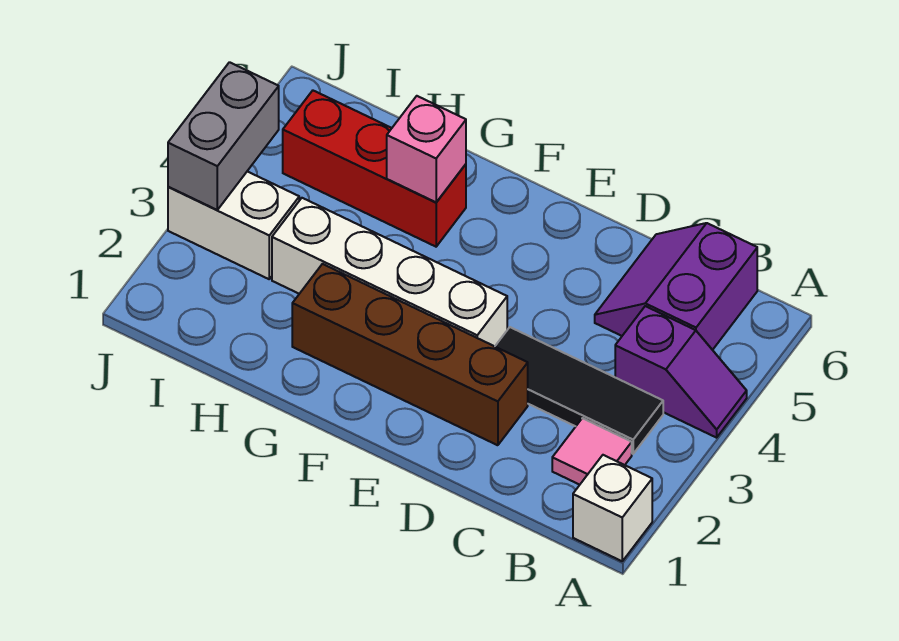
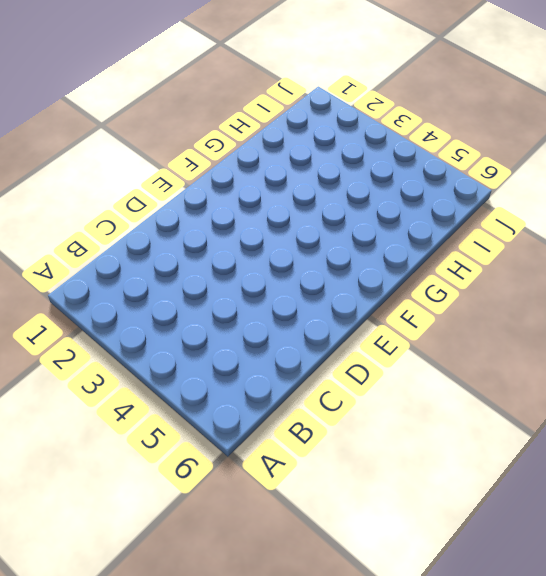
none -> white brick A1 level 1
none -> purple slope A4:B4 level 1 top B

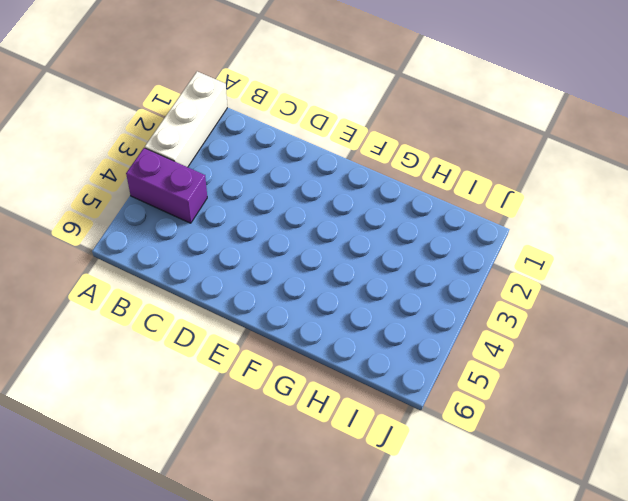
white brick A1:A3 level 1 -> white brick A1 level 1
purple brick A4:B4 level 1 -> purple slope A4:B4 level 1 top B
none -> pink tile B2 level 1
none -> black tile B3:D3 level 1

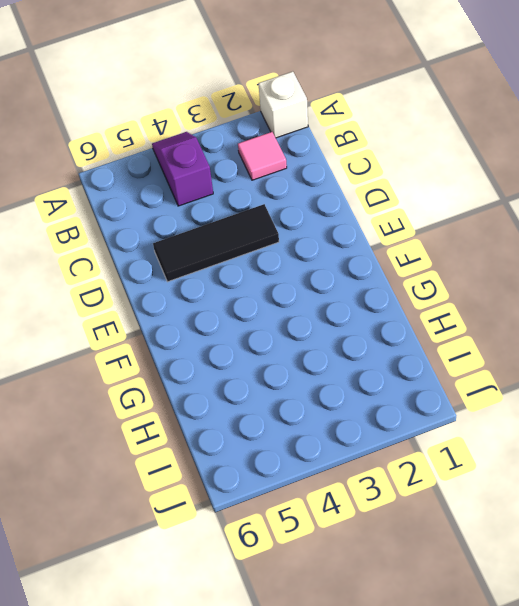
black tile D3:D5 level 1 -> black tile B3:D3 level 1
none -> purple slope B5:C6 level 1 top B
none -> brown brick D2:G2 level 1

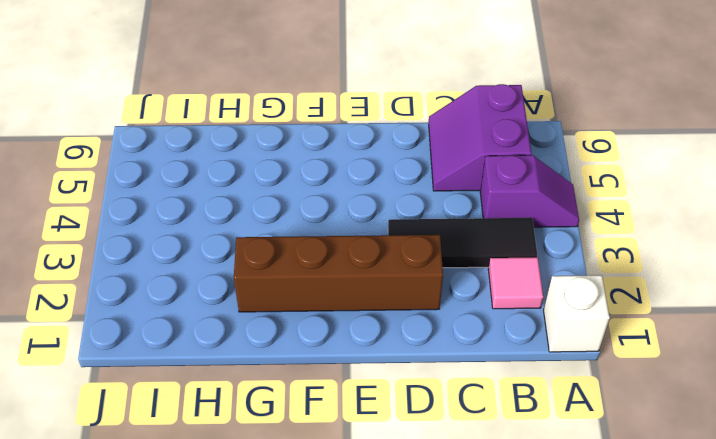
none -> white brick E3:H3 level 1
none -> red brick G5:I5 level 1

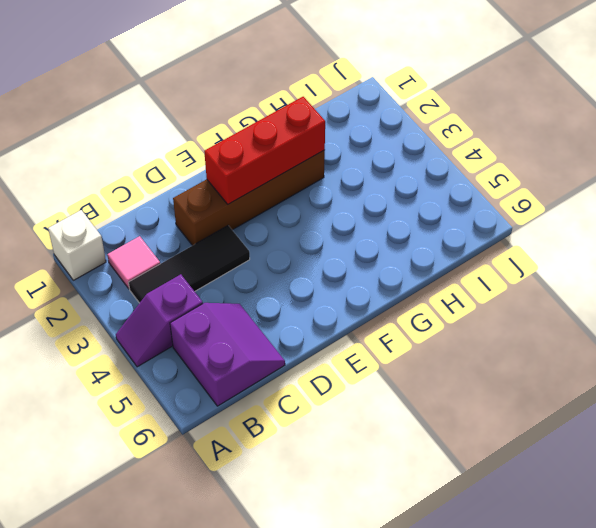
red brick E2:G2 level 2 -> red brick G5:I5 level 1
none -> white brick E3:H3 level 1
none -> white brick I3:J3 level 1

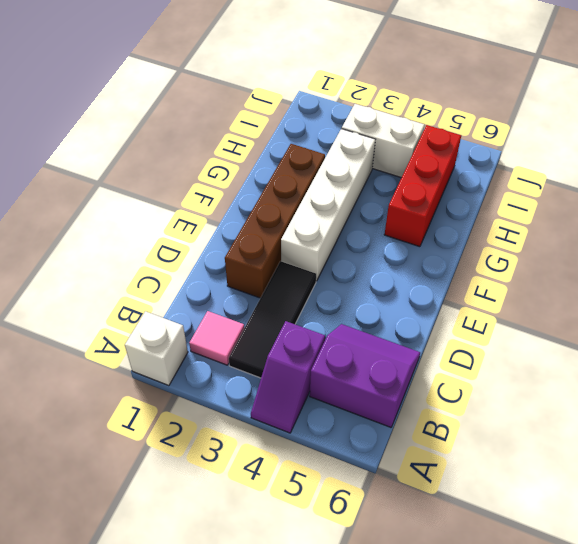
white brick I3:I4 level 1 -> white brick I3:J3 level 1
none -> pink brick G5 level 2
none -> grey brick J3:J4 level 2

